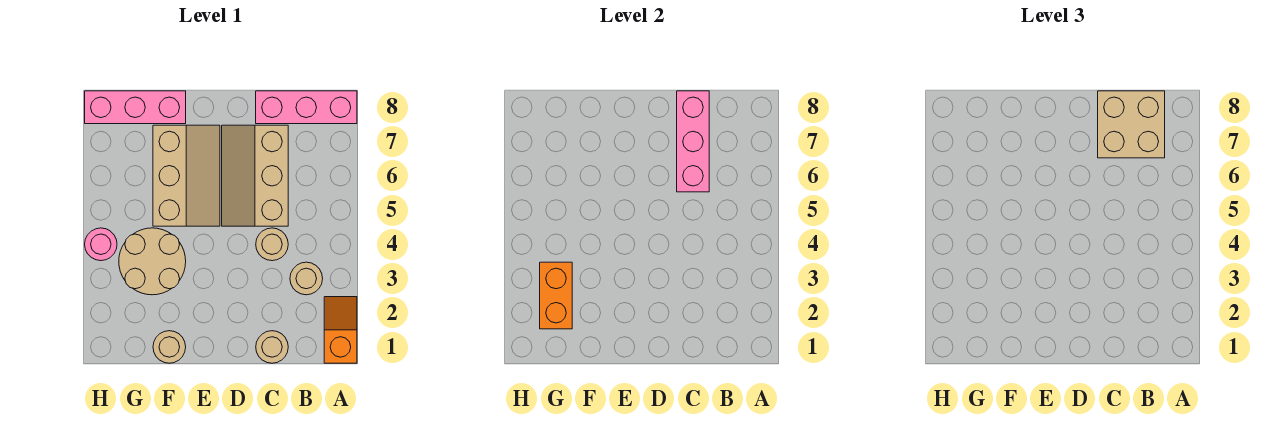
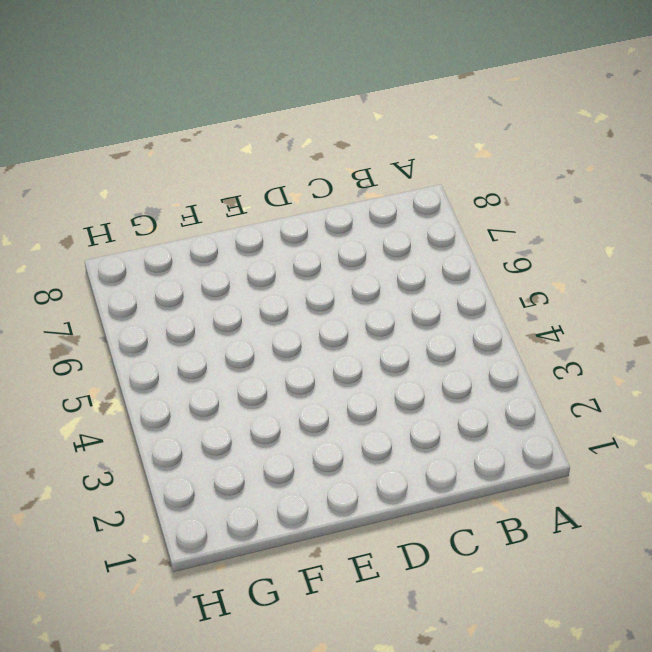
none -> orange slope A1:A2 level 1 top 1
none -> pink brick A8:C8 level 1
none -> tan round brick B3 level 1

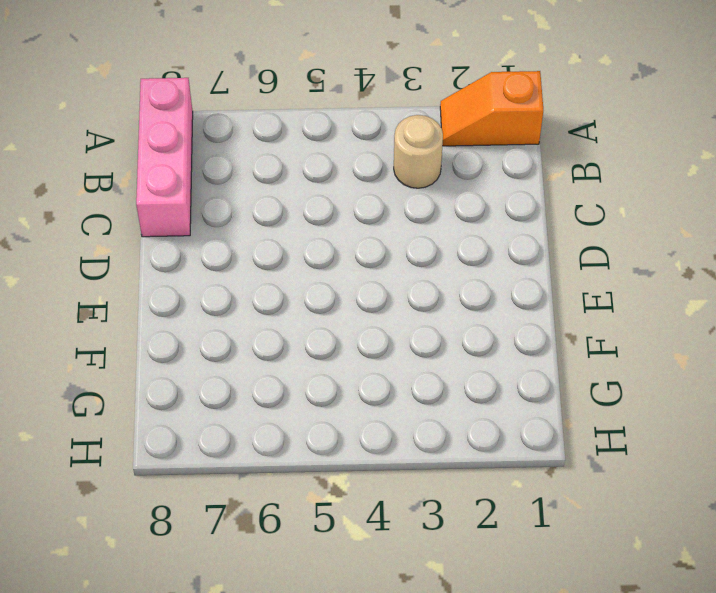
none -> tan round brick C1 level 1
none -> tan round brick C4 level 1
none -> tan slope C5:D7 level 1 top C

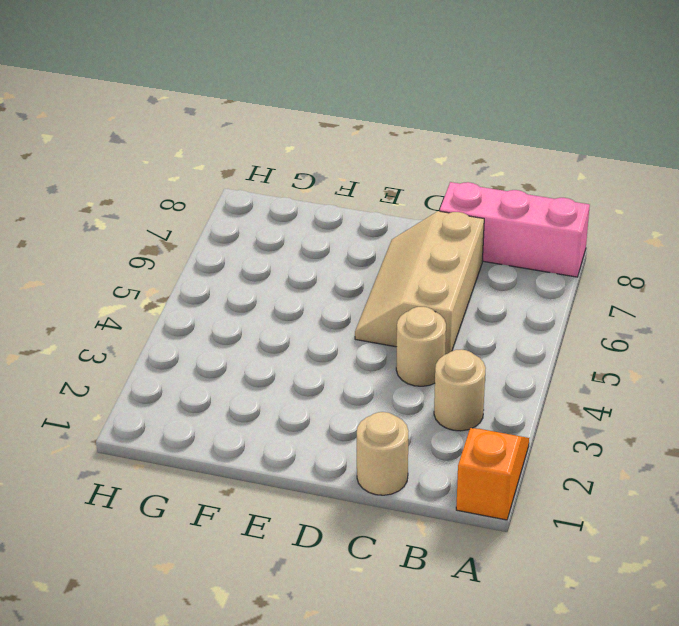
none -> tan slope E5:F7 level 1 top F
none -> tan round brick F1 level 1
none -> tan round brick F3:G4 level 1

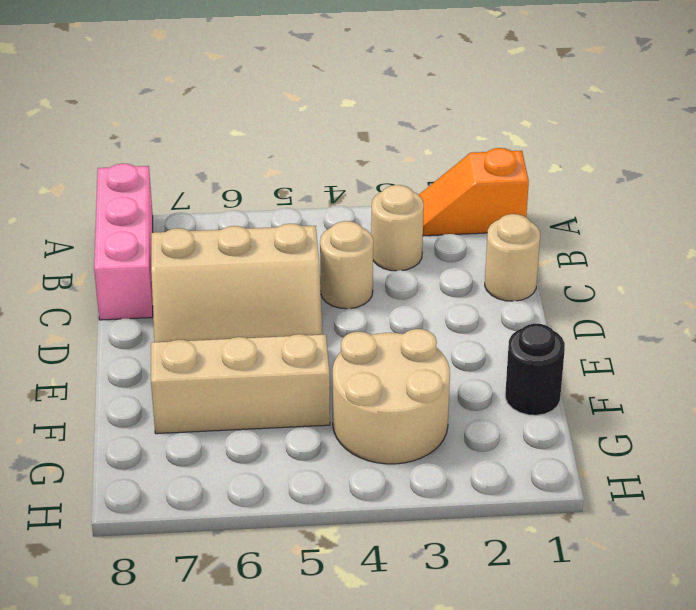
black round brick F1 level 1 -> tan round brick F1 level 1
none -> pink brick F8:H8 level 1
none -> pink round brick H4 level 1
none -> pink brick C6:C8 level 2

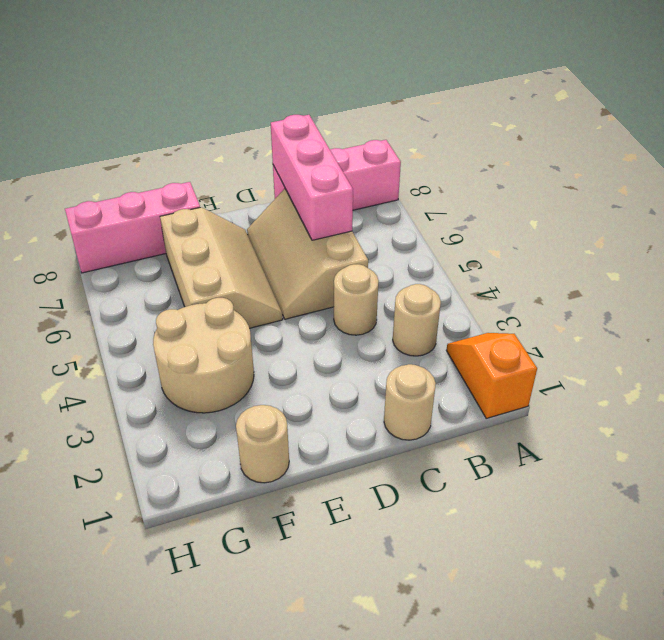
none -> pink round brick H4 level 1
none -> orange brick G2:G3 level 2
none -> tan brick B7:C8 level 3

